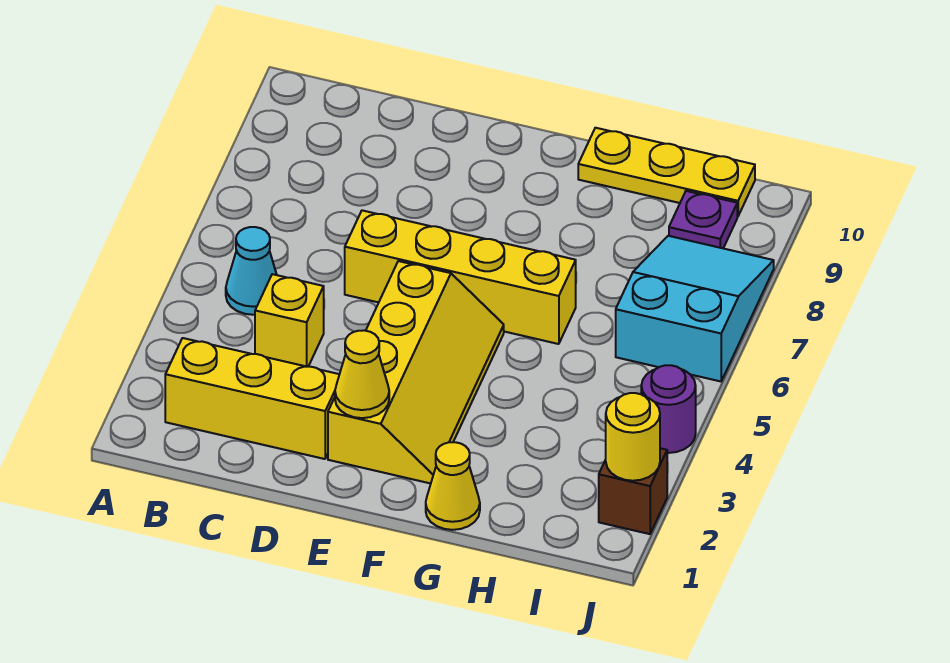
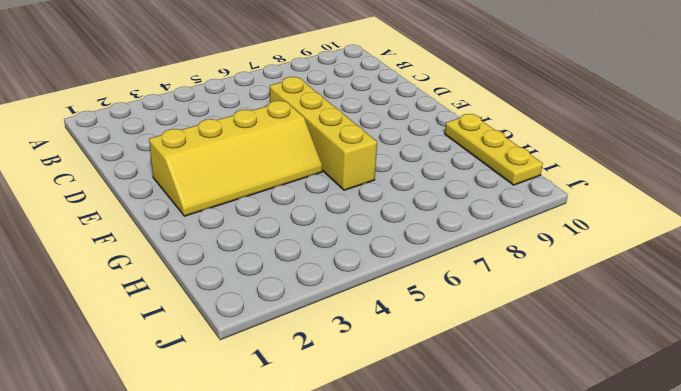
none -> yellow brick B2:D2 level 1
none -> cyan cone B5 level 1
none -> yellow brick C4 level 1

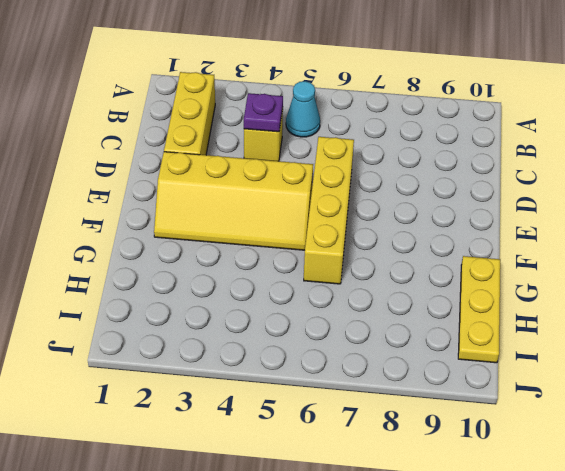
purple plate C4 level 2 -> purple plate I9 level 1
none -> yellow cone G1 level 1
none -> cyan slope I6:J8 level 1 top 6
none -> brown brick J2 level 1

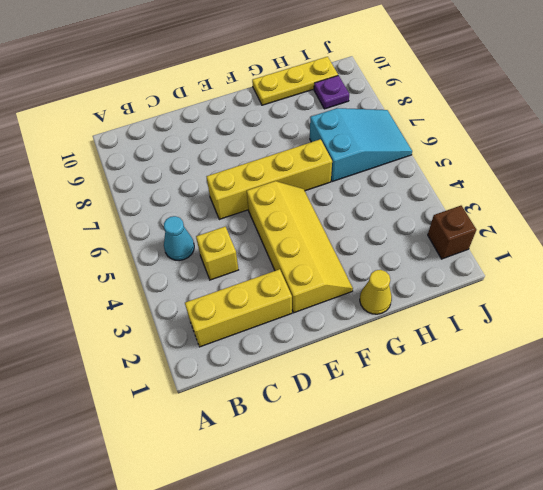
cyan slope H6:J7 level 1 top H -> cyan slope I6:J8 level 1 top 6
none -> purple round brick J4 level 1
none -> yellow cone E2 level 2
none -> yellow round brick J2 level 2

